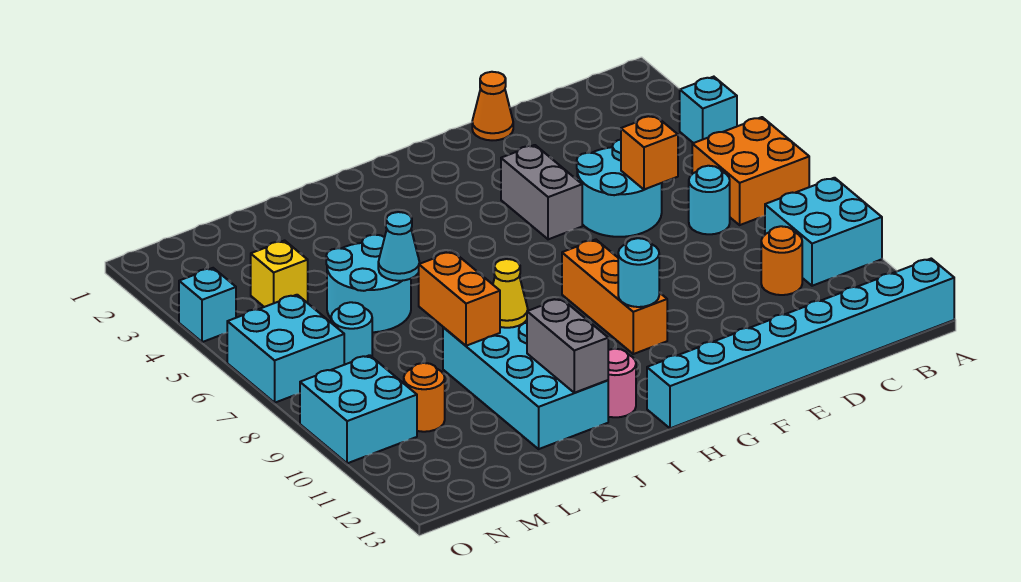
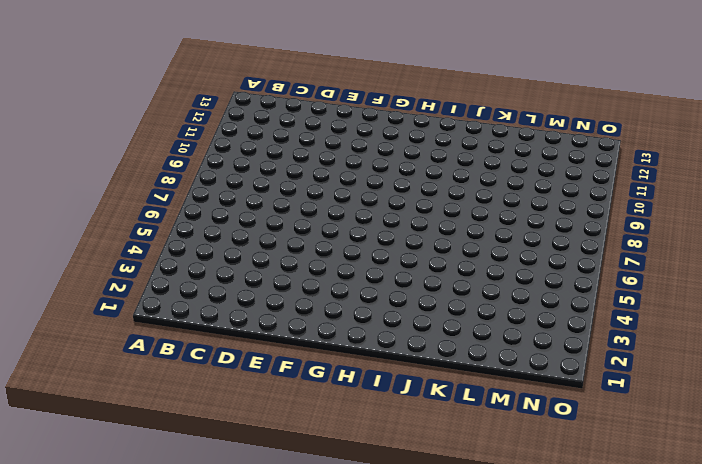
none -> cyan brick A4 level 1
none -> orange brick A6:B7 level 1
none -> cyan brick A9:B10 level 1

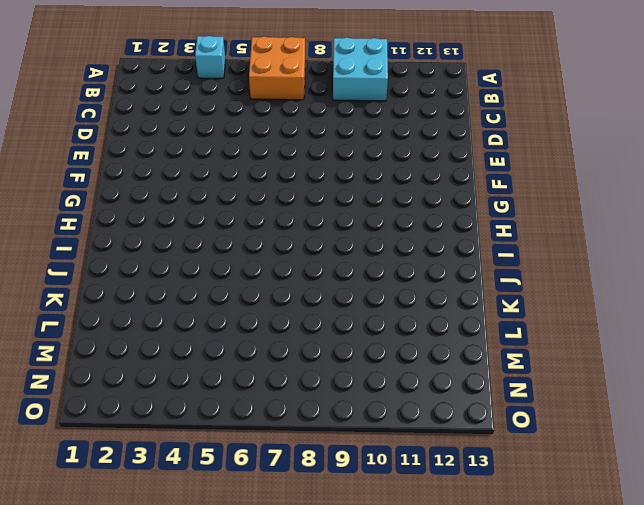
none -> cyan brick A13:H13 level 1
none -> cyan round brick C7 level 1
none -> orange round brick C10 level 1

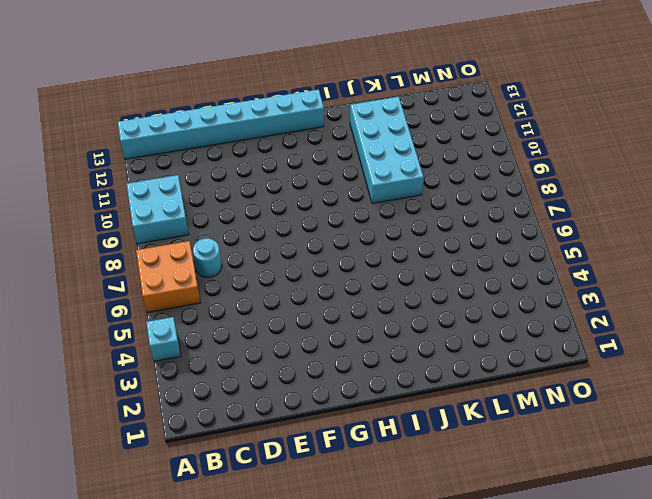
none -> orange round brick C10 level 1
none -> cyan round brick D5:E6 level 1
none -> orange cone E1 level 1

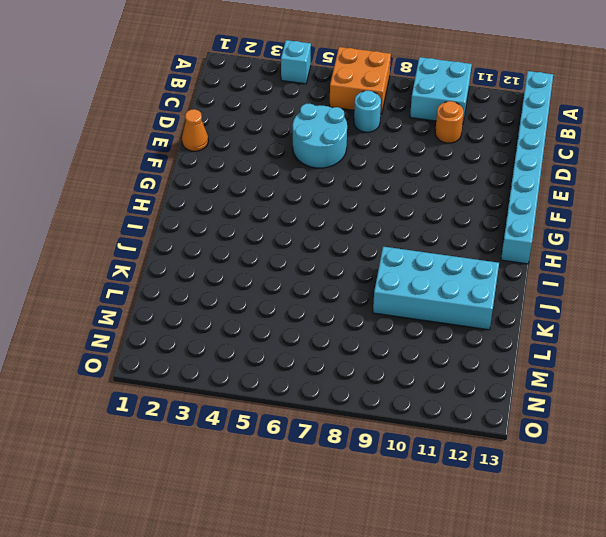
none -> grey brick F4:F5 level 1
none -> orange brick G8:G10 level 1
none -> pink round brick I12 level 1

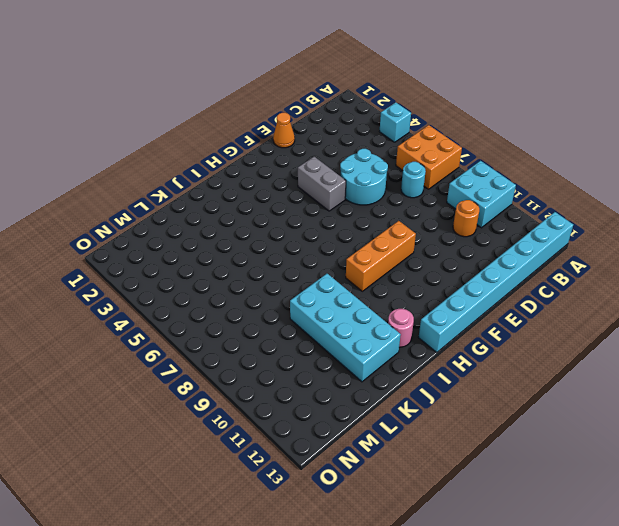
orange brick F9:H9 level 1 -> orange brick G8:G10 level 1
none -> cyan round brick K5:L6 level 1
none -> yellow brick M4 level 1
none -> cyan round brick M7 level 1

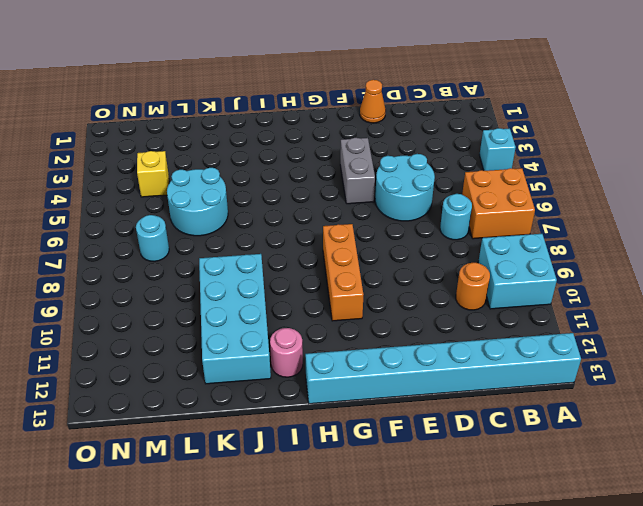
none -> orange round brick M10 level 1
none -> cyan brick N6:O7 level 1
none -> cyan brick N9:O10 level 1

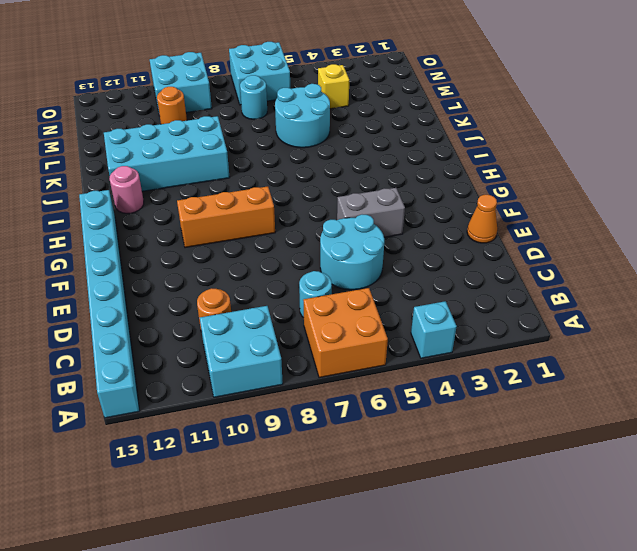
none -> cyan brick O4 level 1
none -> orange brick D6 level 2
none -> cyan round brick G10 level 2

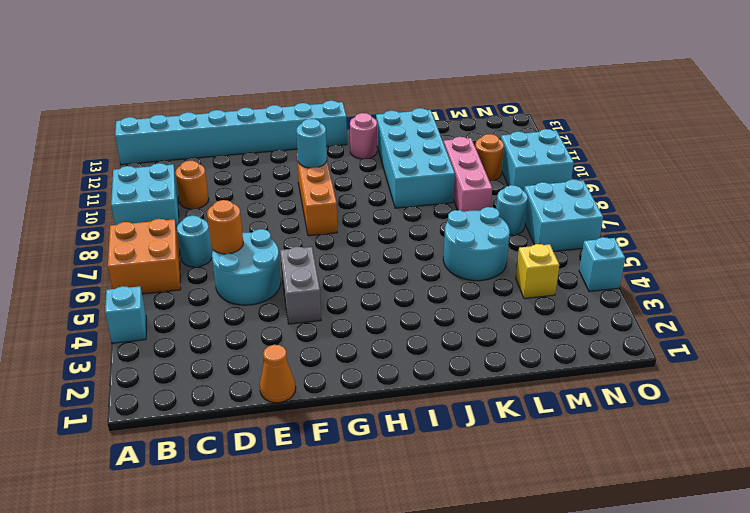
orange round brick D6 level 2 -> orange brick D6 level 2
pink brick L8:L10 level 1 -> none
none -> yellow cone J9 level 2
none -> grey brick J11:J12 level 2
none -> cyan cone K6 level 2

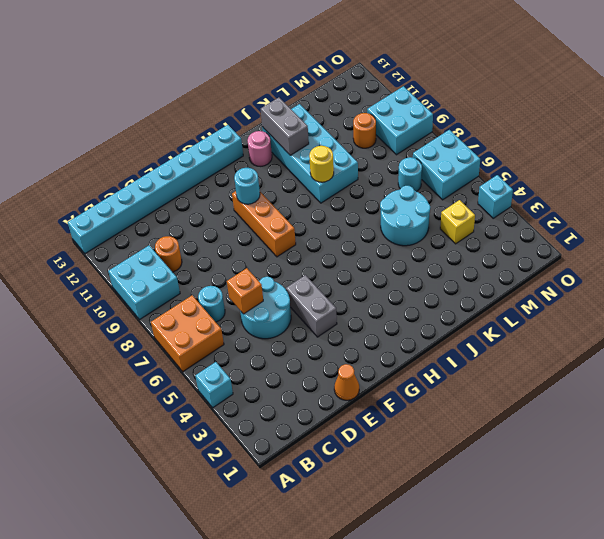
yellow round brick J9 level 2 -> yellow cone J9 level 2
none -> cyan cone K6 level 2
none -> orange brick K8:K9 level 2

